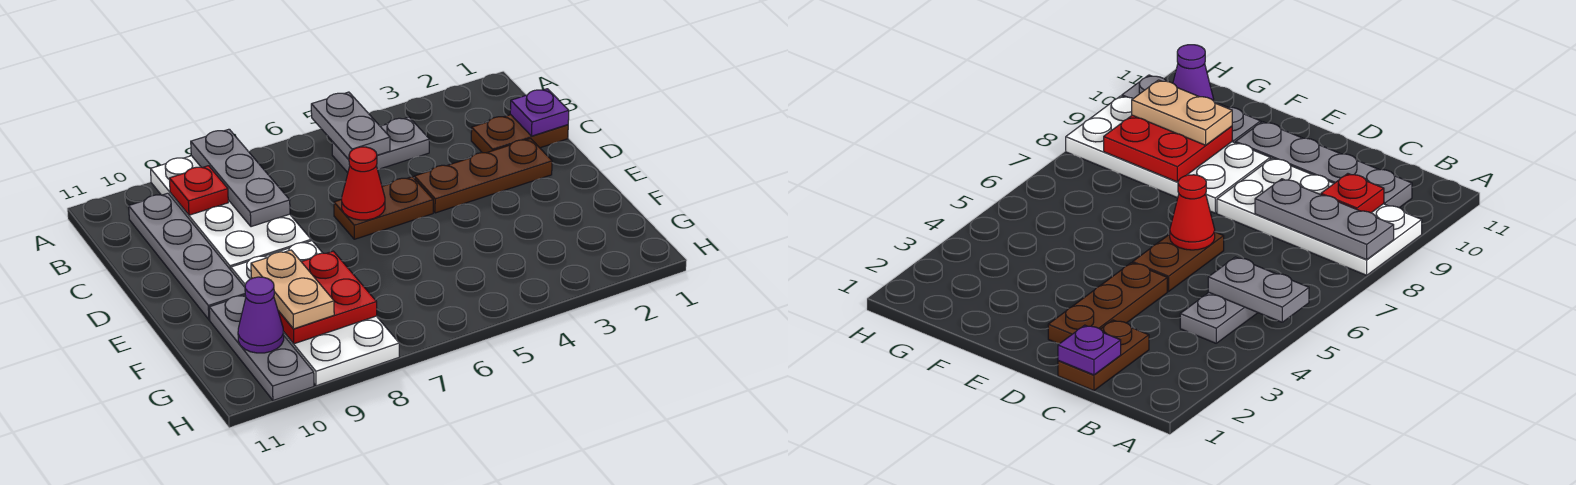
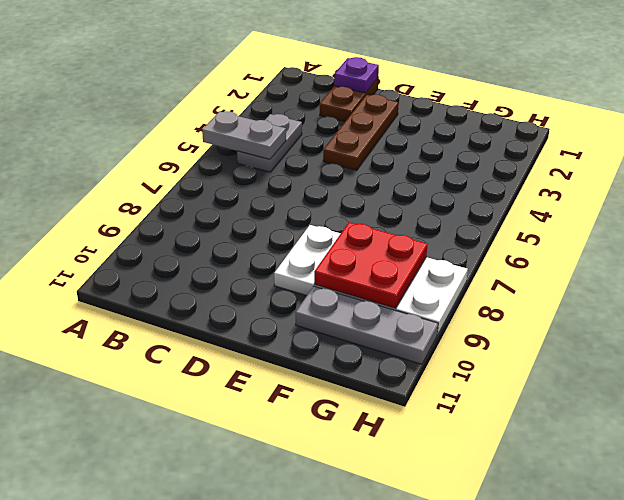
none -> white plate A8:D9 level 1
none -> grey plate B10:E10 level 1
none -> brown plate D5:D6 level 1

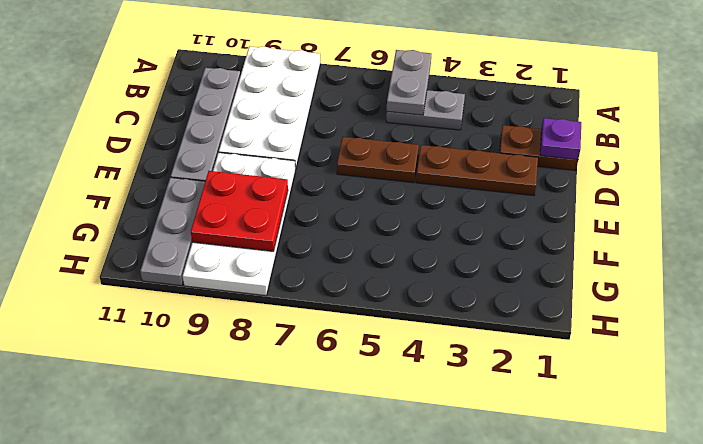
none -> grey plate A8:C8 level 2
none -> red plate B9 level 2
none -> red cone D6 level 2

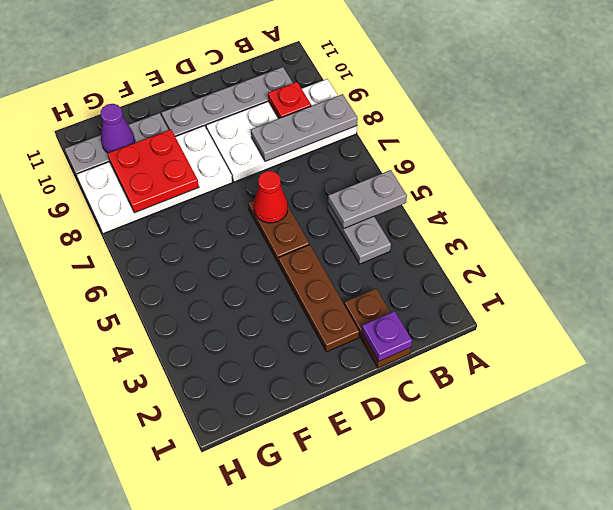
none -> tan plate F9:G9 level 3

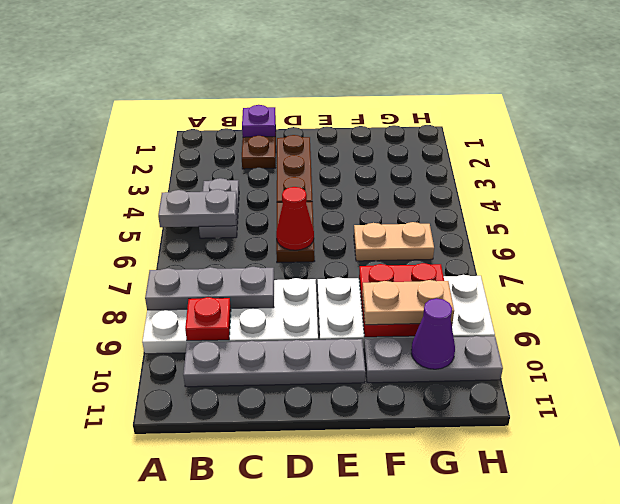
tan plate F6:G6 level 1 -> none

